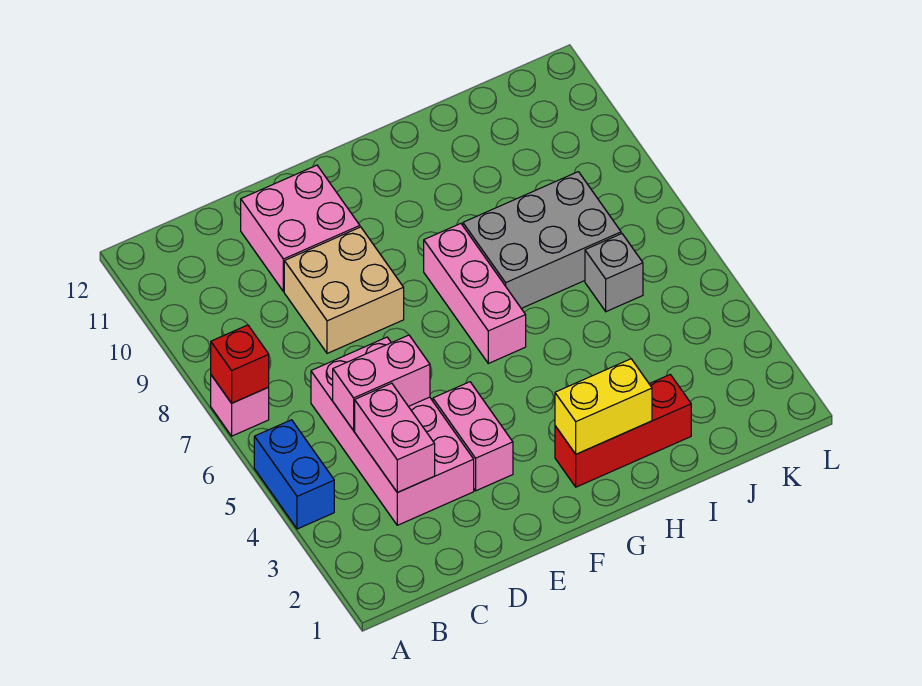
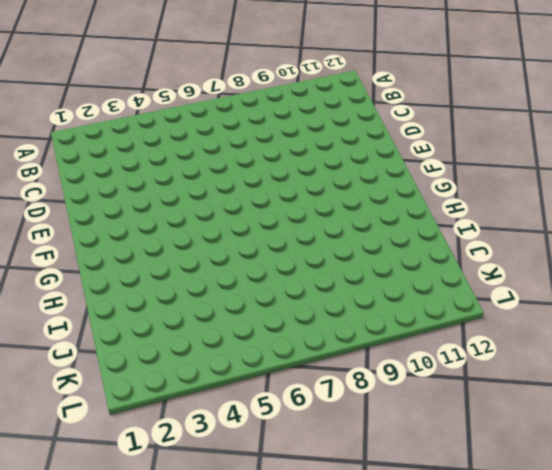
none -> blue brick A4:A5 level 1
none -> pink brick A7 level 1
none -> pink brick C3:D6 level 1

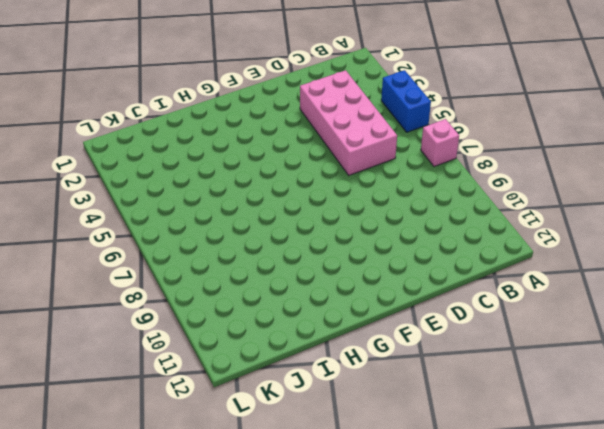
none -> tan brick D8:E9 level 1
none -> pink brick D10:E11 level 1
none -> pink brick E3:E4 level 1

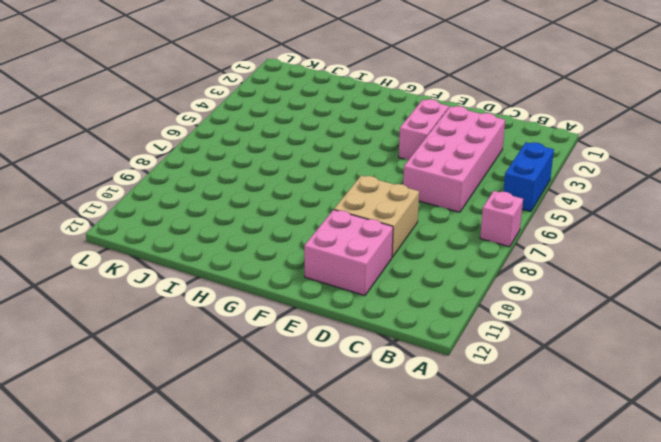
none -> red brick G2:I2 level 1
none -> pink brick G6:G8 level 1
none -> grey brick H7:J8 level 1

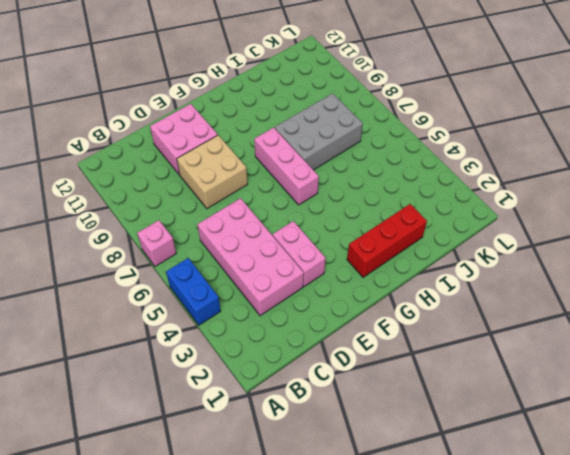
none -> grey brick J6 level 1
none -> red brick A7 level 2
none -> pink brick C3:C4 level 2

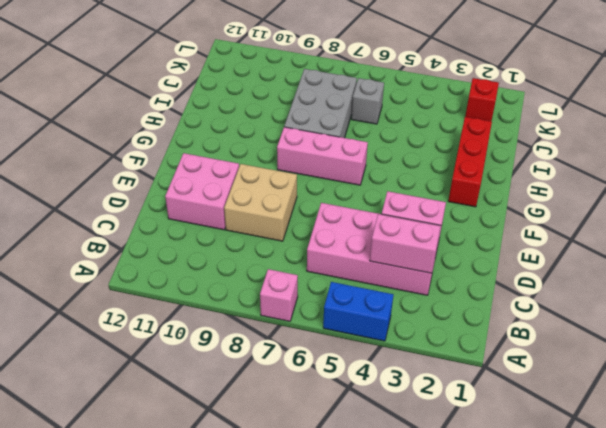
red brick K2 level 1 -> red brick A7 level 2
none -> pink brick C5:D5 level 2
none -> yellow brick G2:H2 level 2

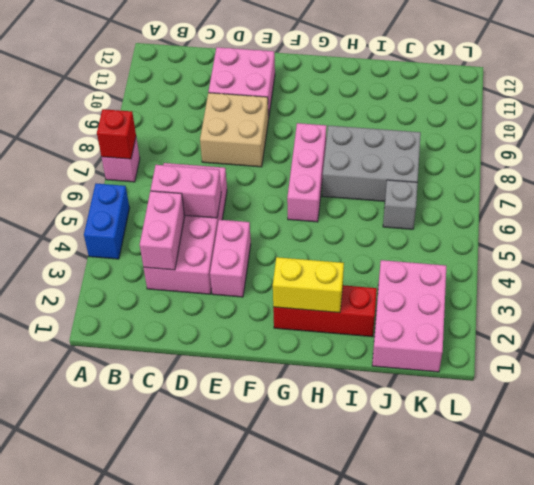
pink brick J1:K3 level 1 -> none

